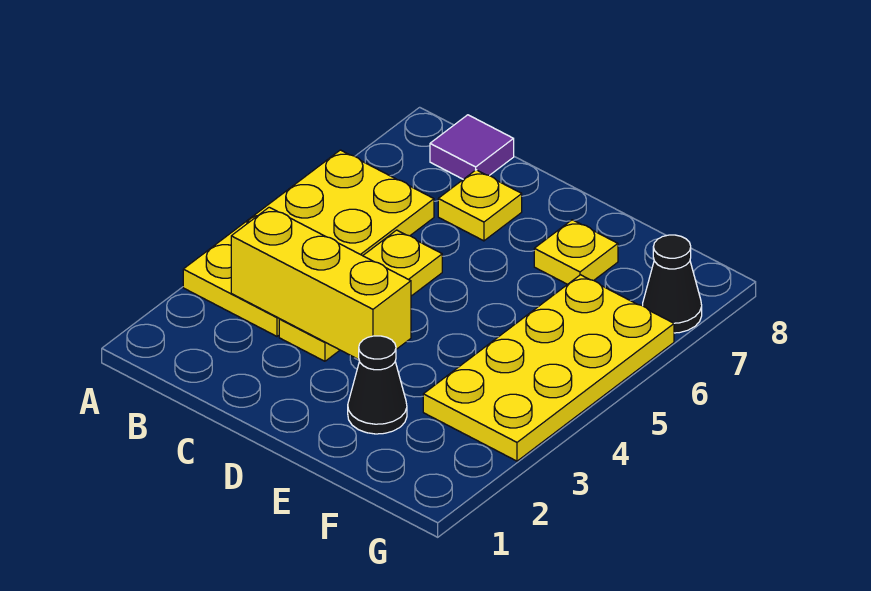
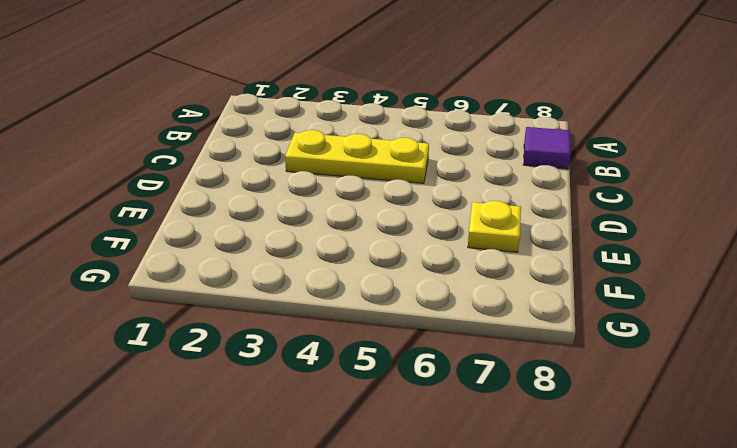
none -> yellow plate A3:B6 level 1
none -> yellow plate C7 level 1

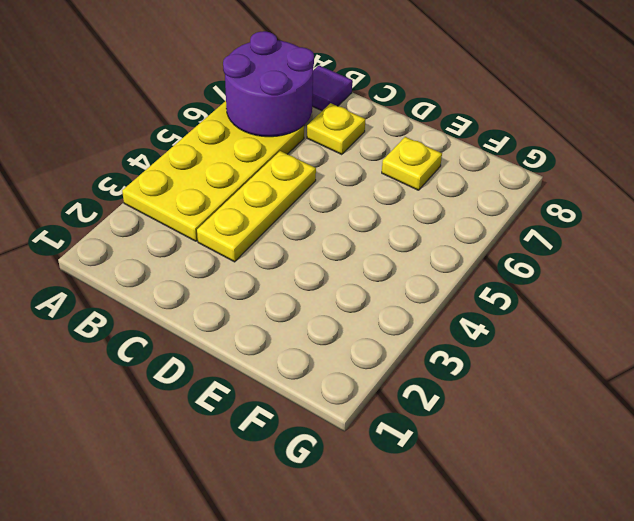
purple round brick A6:B7 level 2 -> none
none -> black cone E2 level 1
none -> yellow plate F3:G6 level 1

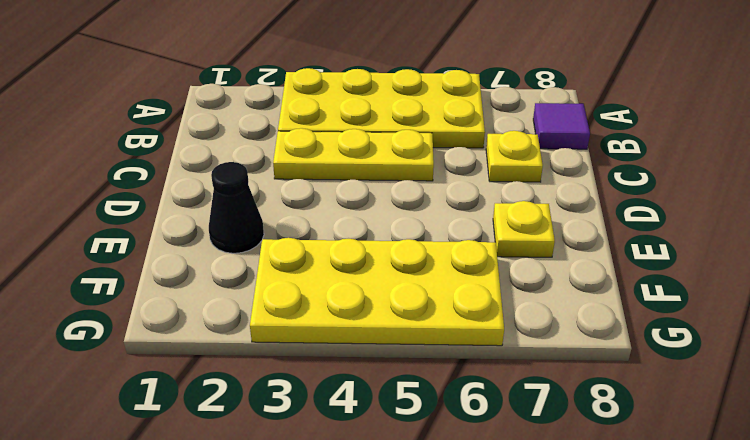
none -> black cone G7 level 1
none -> yellow brick B3:D3 level 2

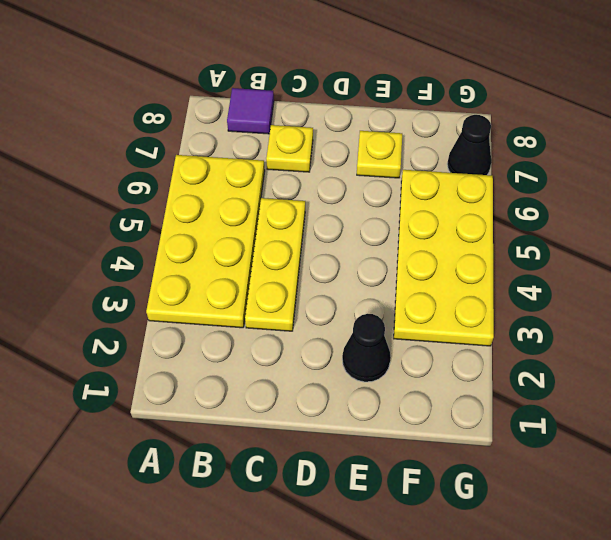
none -> yellow brick B3:D3 level 2

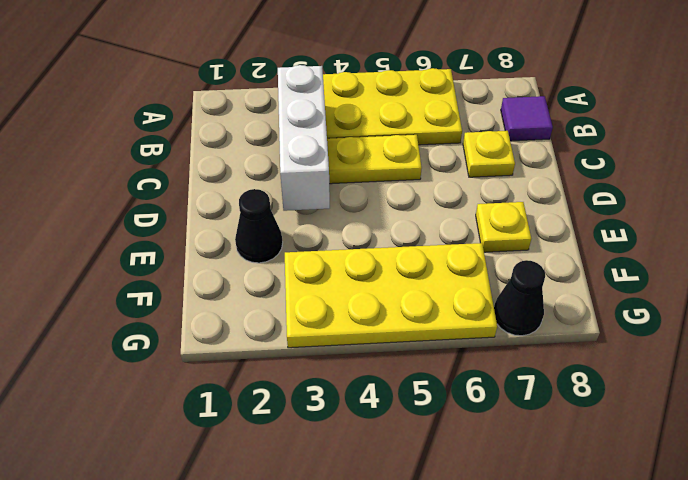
white brick B3:D3 level 2 -> yellow brick B3:D3 level 2

